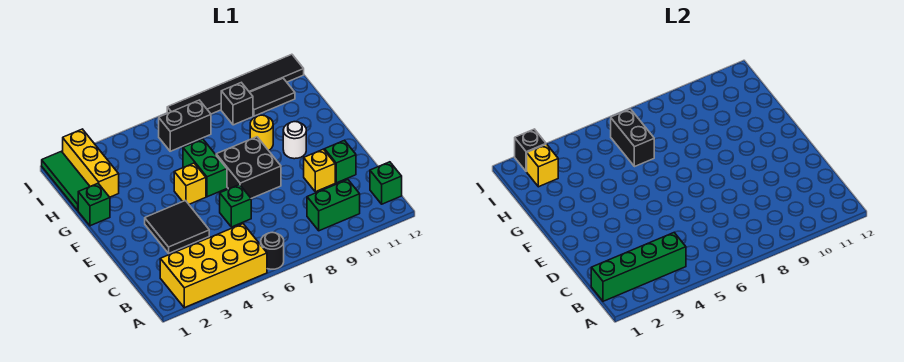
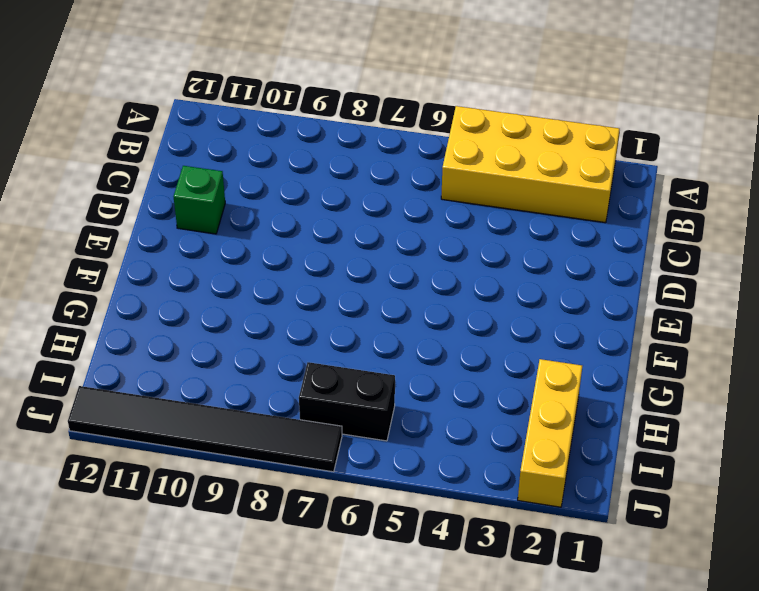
none -> black round brick A6 level 1
none -> green brick B9:B10 level 1
none -> green brick B12 level 1

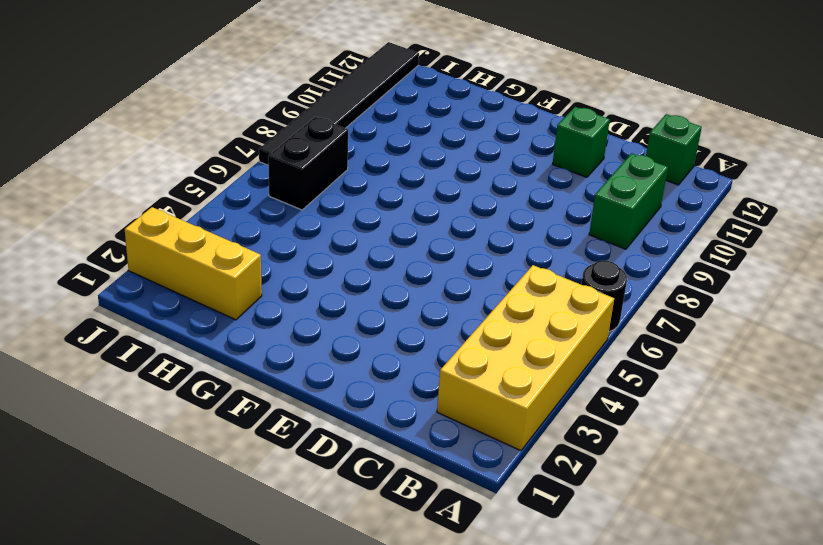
none -> black tile D3:E4 level 1
none -> green brick D6 level 1
none -> yellow brick D10 level 1

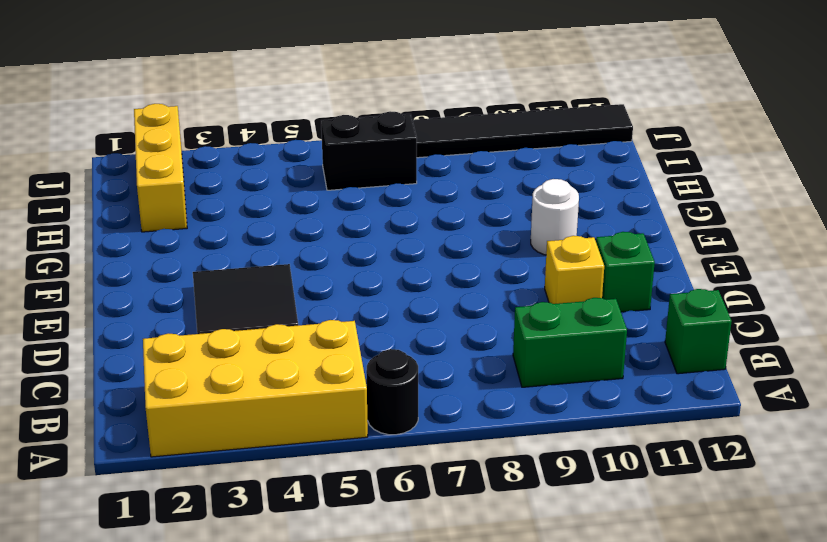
none -> green brick D6 level 1
none -> black brick E7:F8 level 1
none -> yellow brick F5 level 1

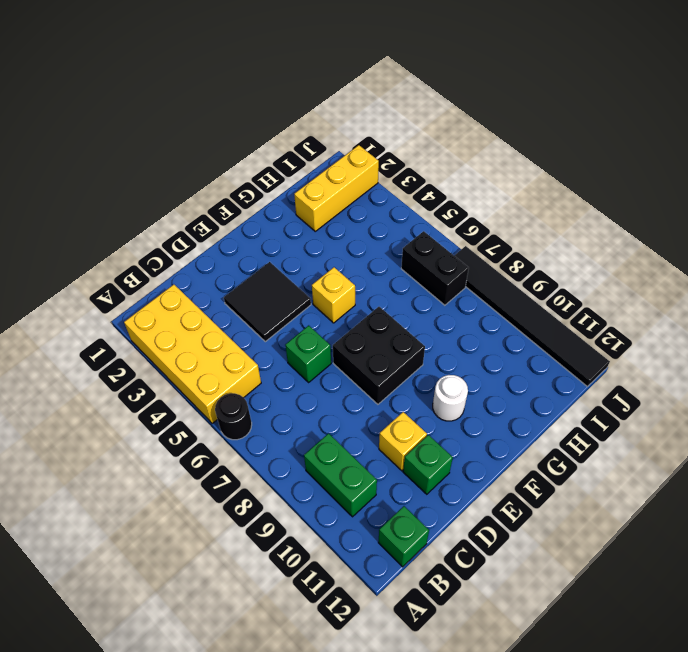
none -> green brick F6:G6 level 1
none -> green brick G1 level 1
none -> yellow round brick G9 level 1

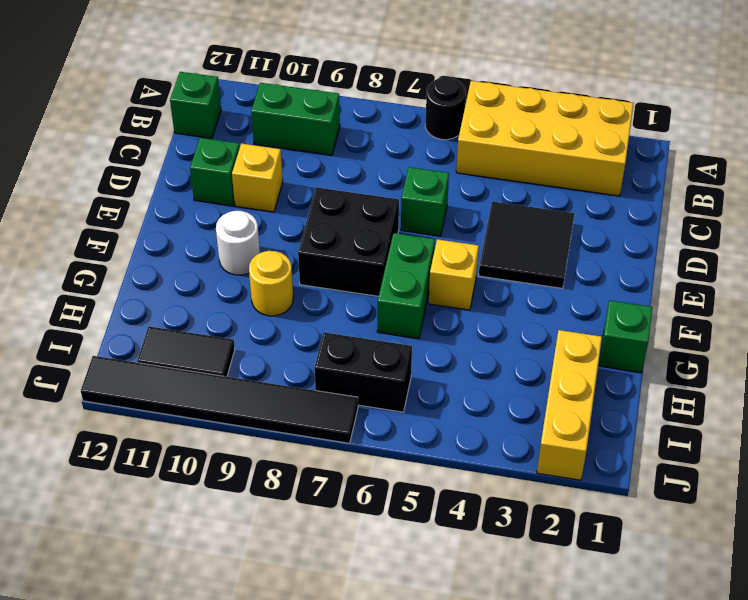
none -> green tile H1:J1 level 1
none -> black brick I9 level 1
none -> green brick B1:B4 level 2

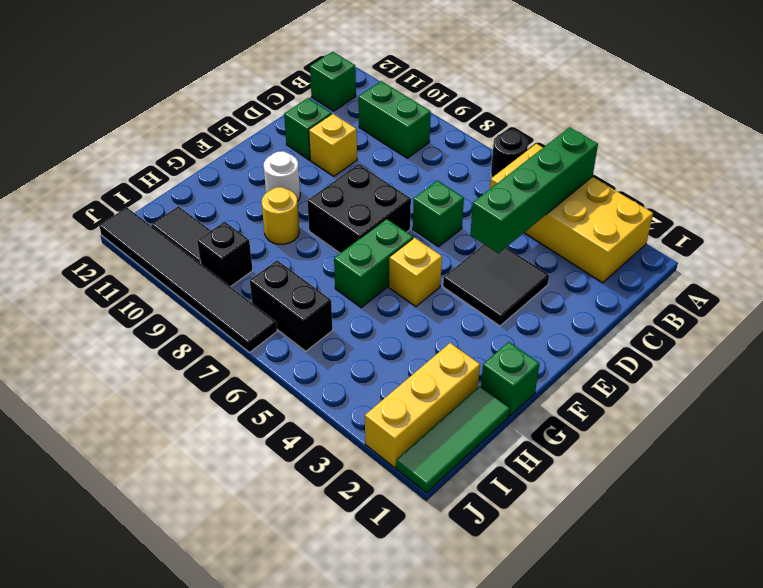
green brick A4:D4 level 2 -> green brick B1:B4 level 2
none -> black brick H6:I6 level 2
none -> yellow brick I2 level 2
none -> black brick J2 level 2

